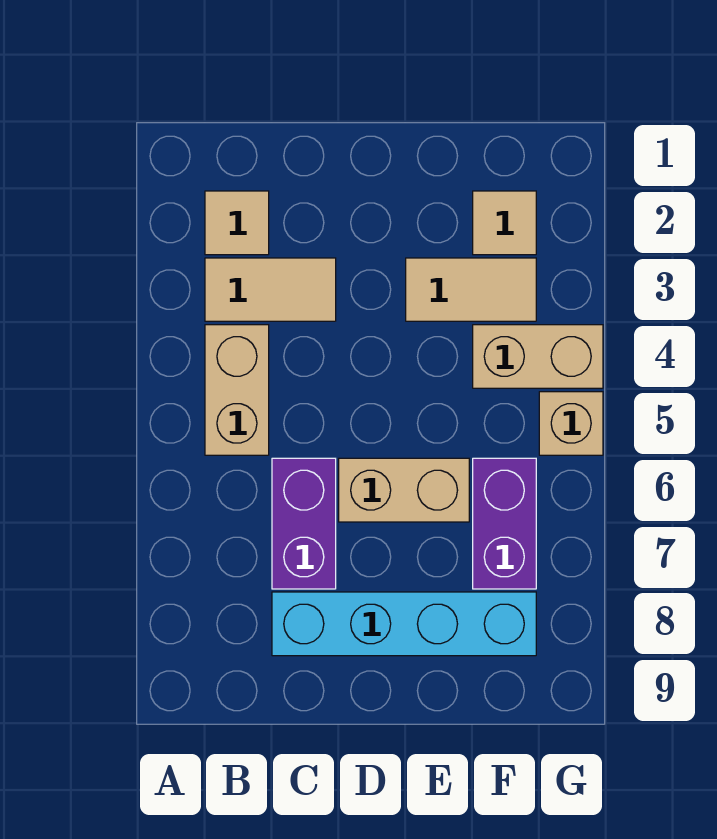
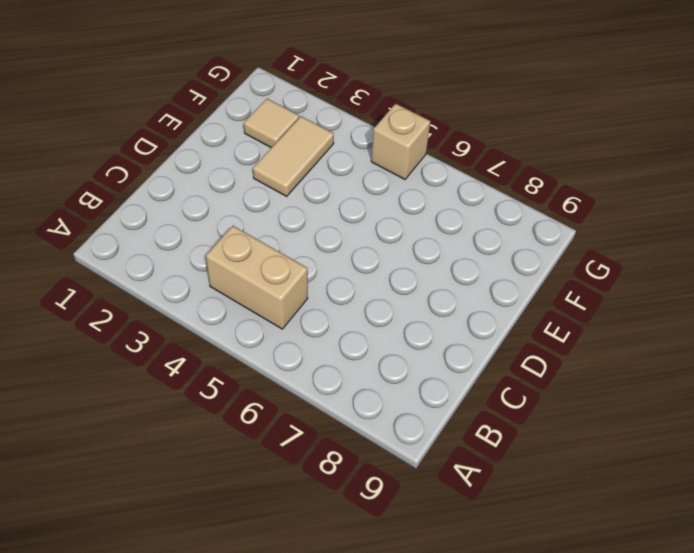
none -> tan tile B2 level 1
none -> tan tile B3:C3 level 1

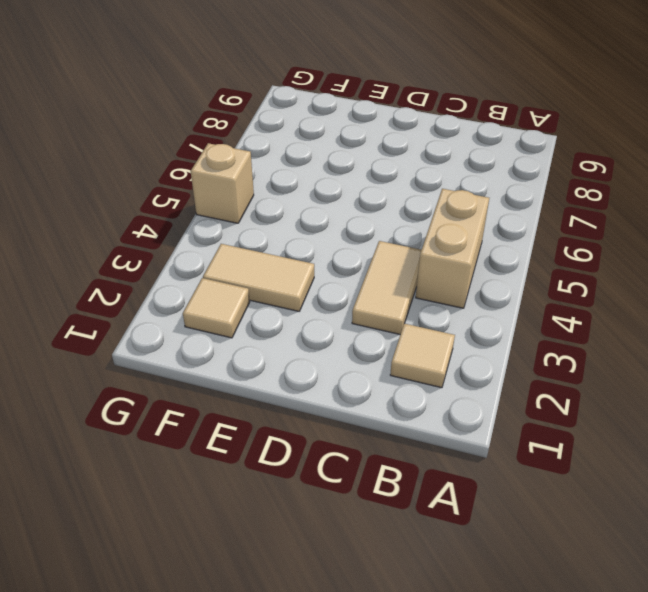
tan tile C3:C4 level 1 -> tan tile B3:C3 level 1
none -> purple brick C6:C7 level 1
none -> cyan brick C8:F8 level 1

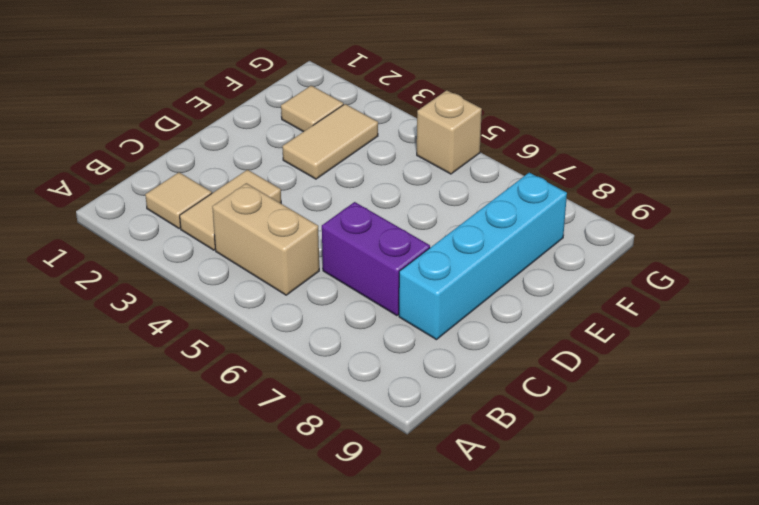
none -> tan brick D6:E6 level 1
none -> tan brick F4:G4 level 1

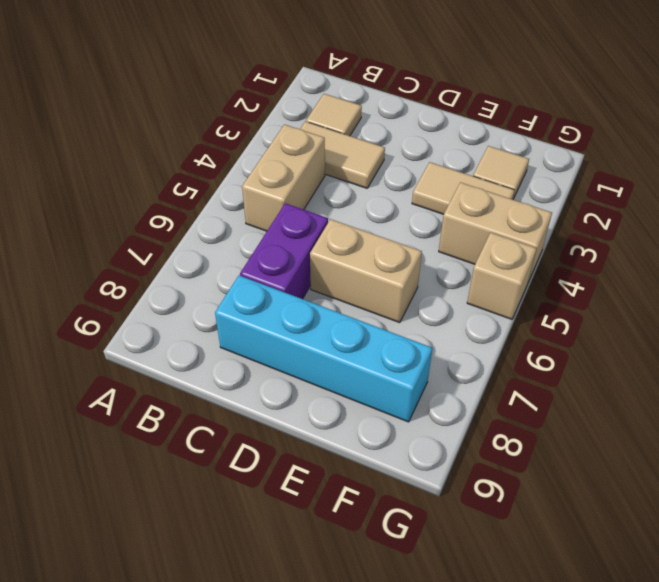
none -> purple brick F6:F7 level 1

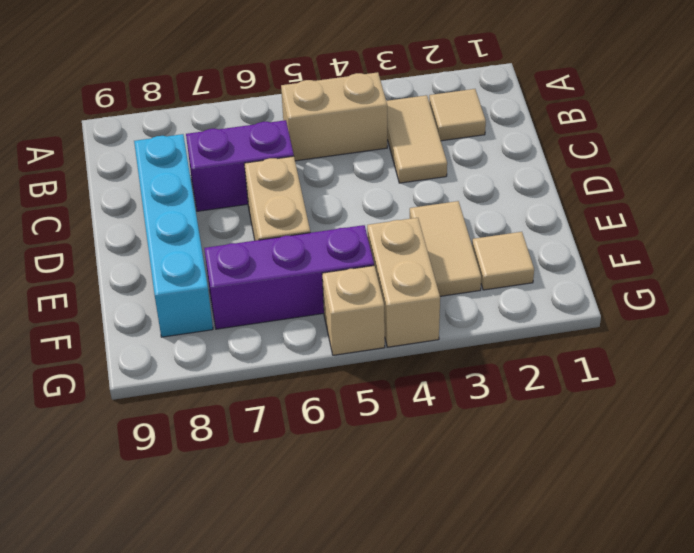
purple brick F5:F7 level 1 -> purple brick F6:F7 level 1

